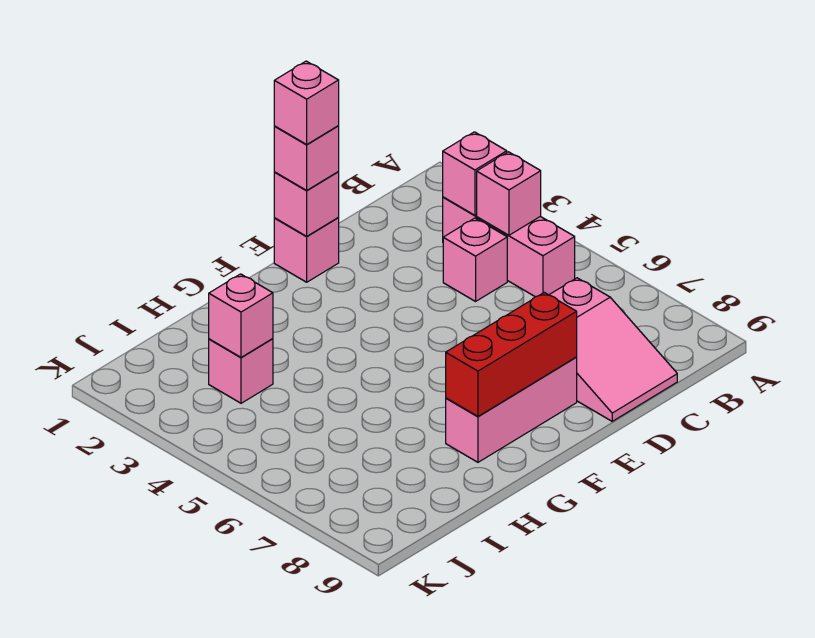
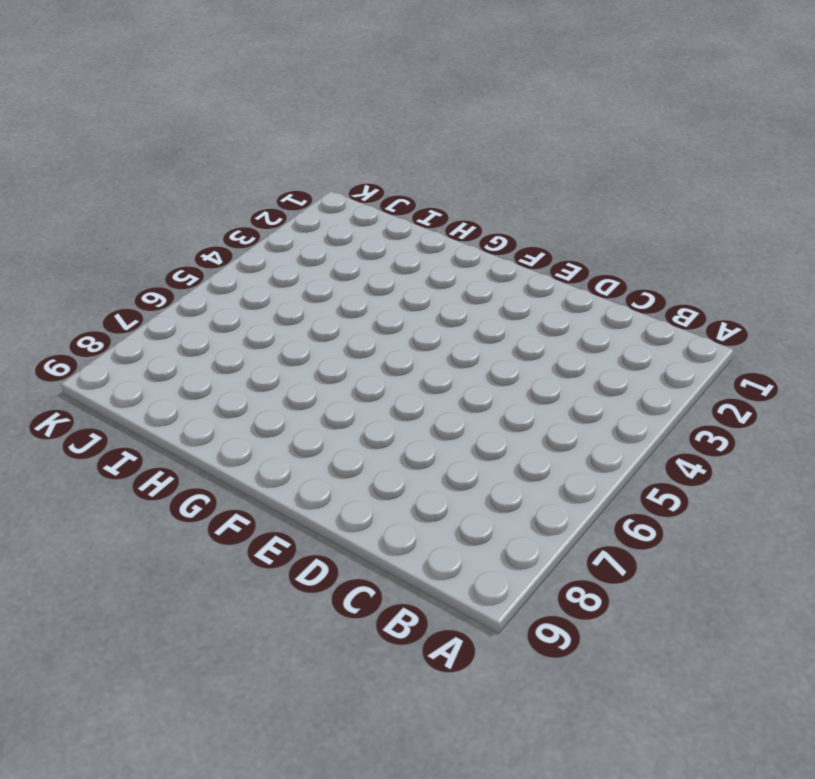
none -> pink brick B3:B5 level 1
none -> pink brick C4 level 1
none -> pink slope C7:D9 level 1 top 7

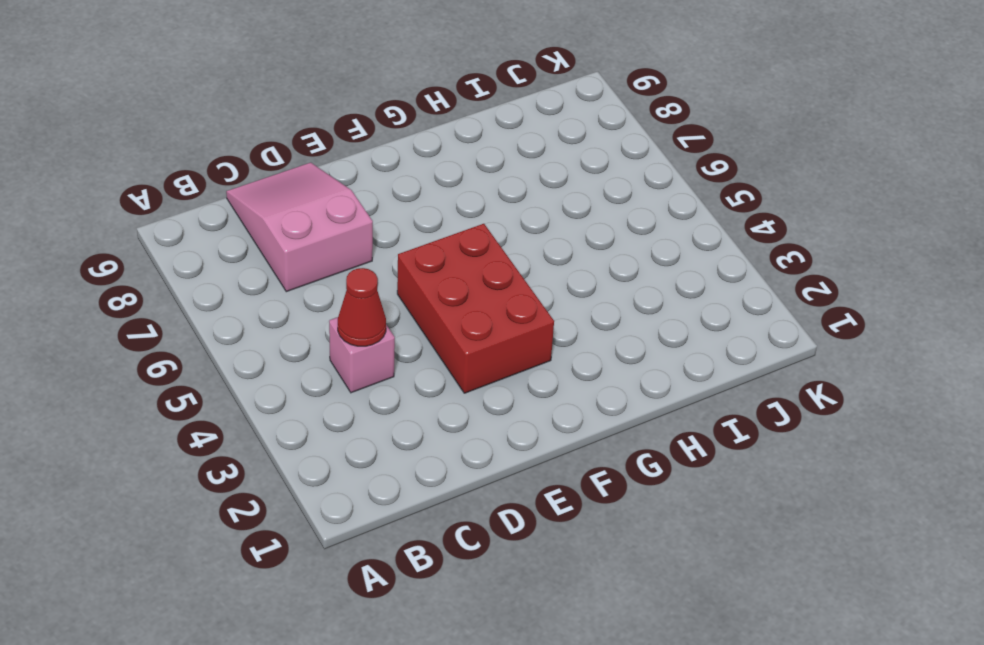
red cone C4 level 2 -> none
red brick E3:F5 level 1 -> none
none -> pink brick B3:B5 level 1
none -> pink brick E1 level 1
none -> pink brick E8:G8 level 1

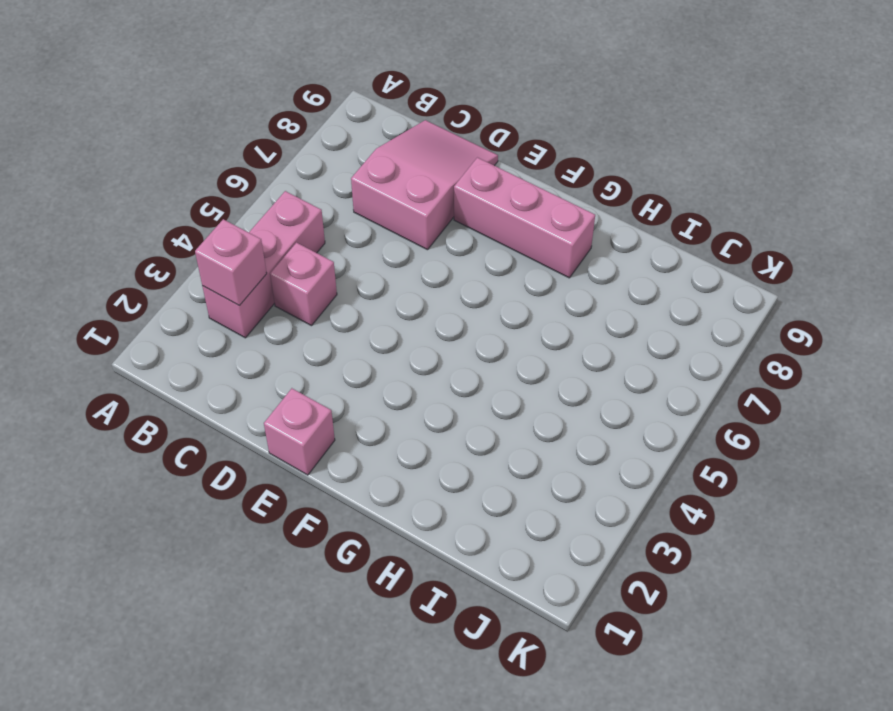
none -> pink brick I3 level 1
none -> pink brick B4 level 2
none -> pink brick E1 level 2

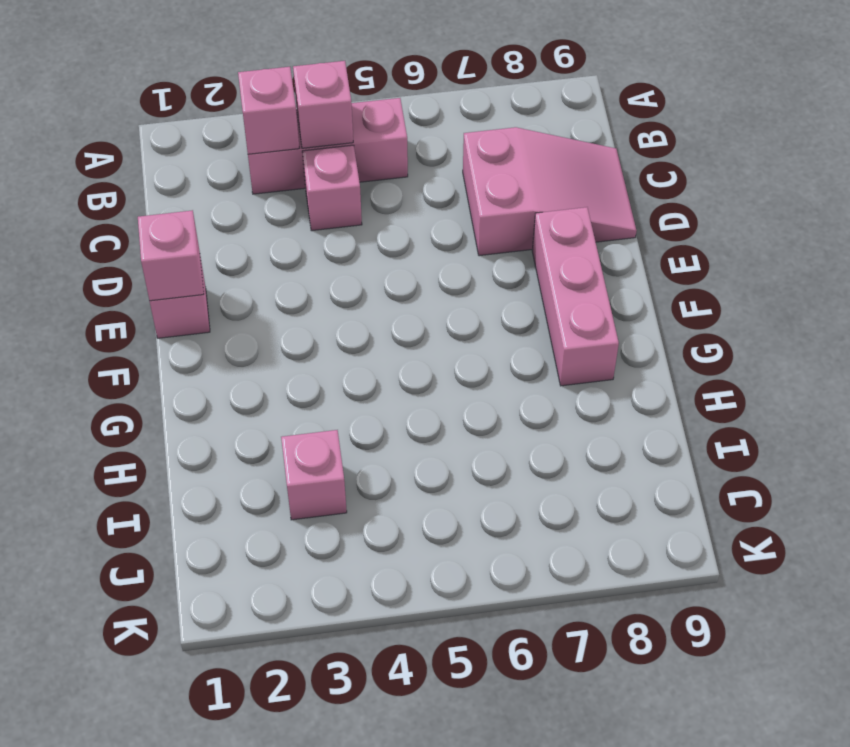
none -> red brick E8:G8 level 2
none -> pink brick I3 level 2
none -> pink brick E1 level 3

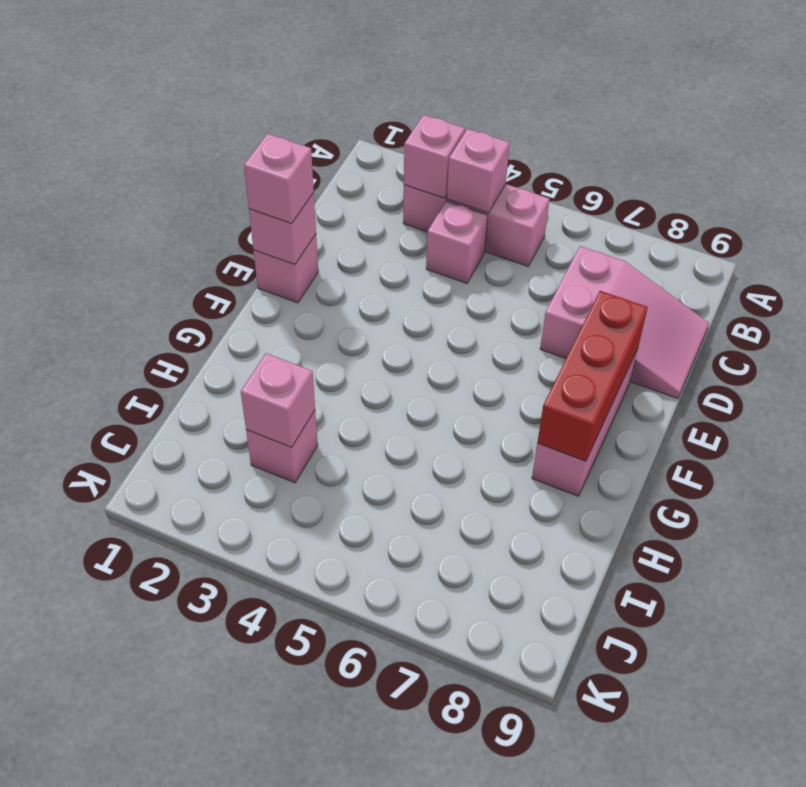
none -> pink brick E1 level 4

